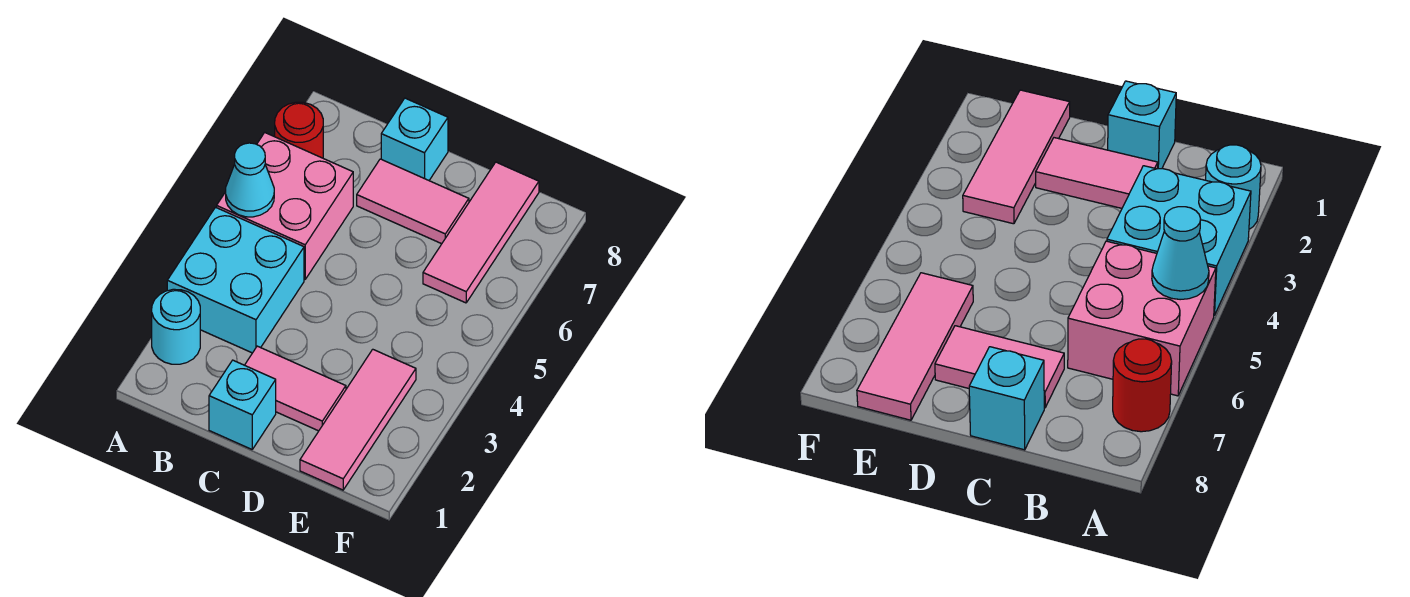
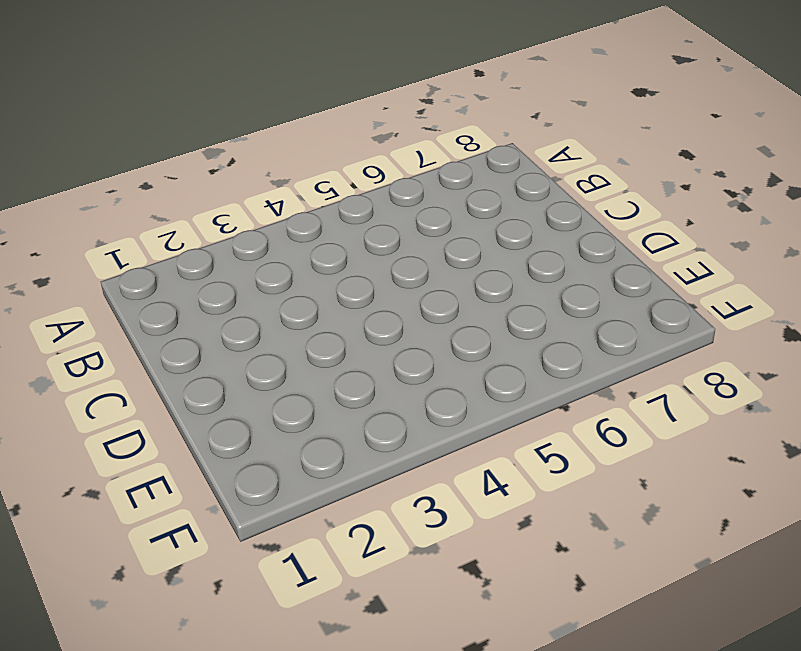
none -> cyan round brick A2 level 1
none -> cyan brick A3:B4 level 1

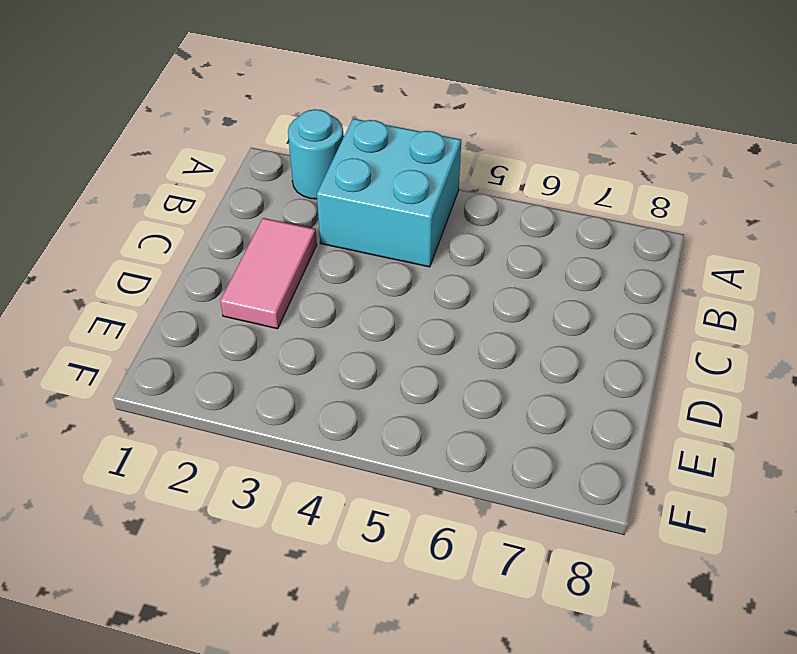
none -> pink brick A5:B6 level 1
none -> red round brick A7 level 1

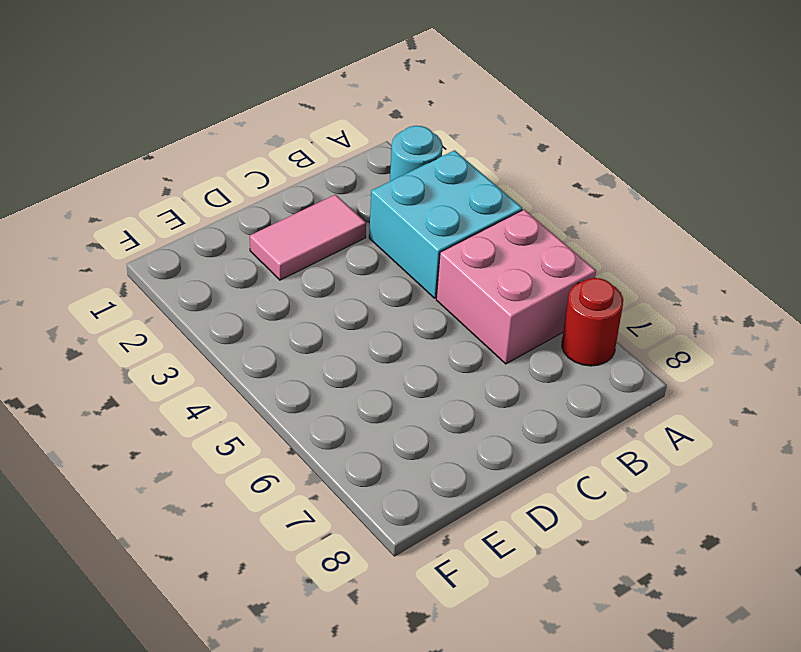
none -> cyan brick C1 level 1
none -> pink tile C7:D7 level 1

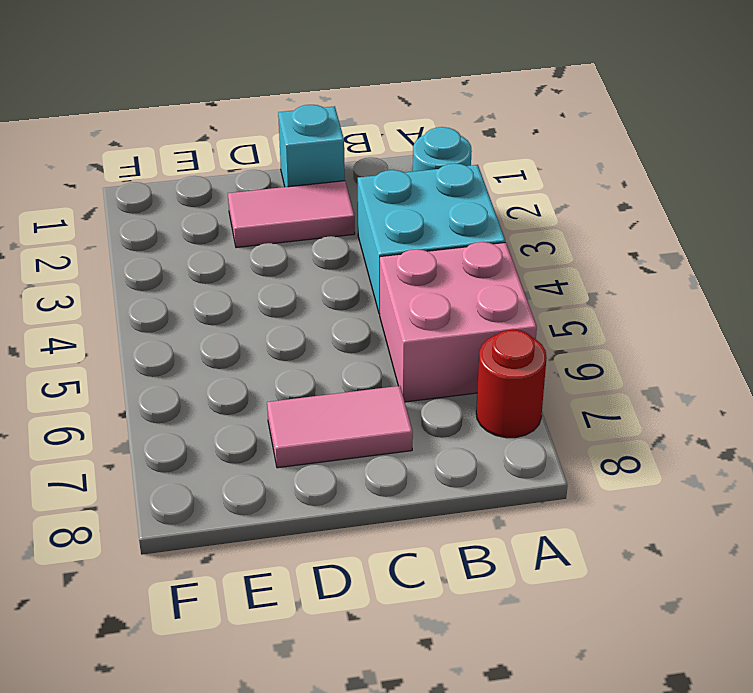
none -> cyan brick C8 level 1
none -> pink tile E1:E3 level 1

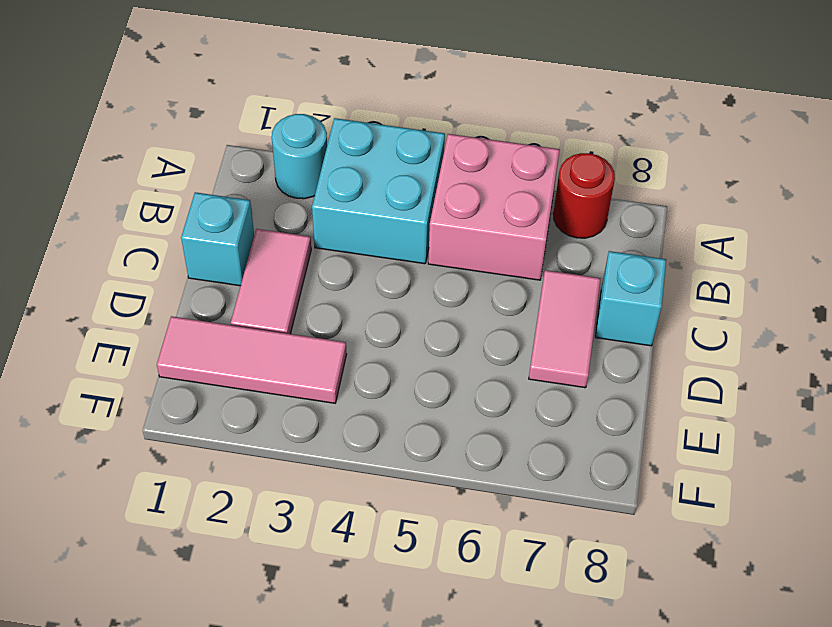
none -> pink tile E6:E8 level 1
none -> cyan cone A5 level 2

